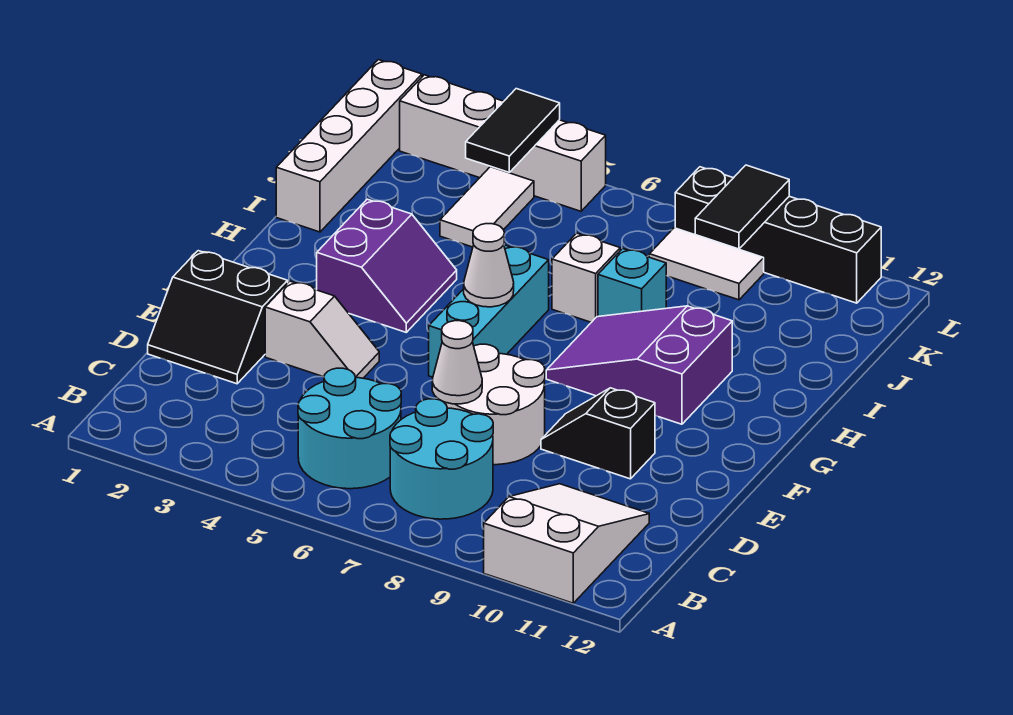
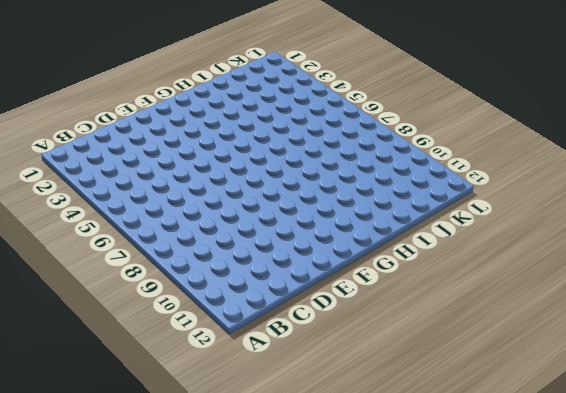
none -> white slope A10:C11 level 1 top A
none -> cyan round brick B5:C6 level 1
none -> cyan round brick B7:C8 level 1

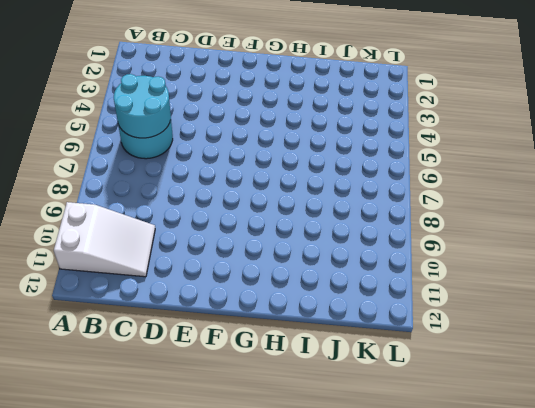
cyan round brick B5:C6 level 2 -> cyan round brick B7:C8 level 1
none -> black slope D1:E2 level 1 top E
none -> white round brick D7:E8 level 1
none -> white slope E3:E4 level 1 top 3

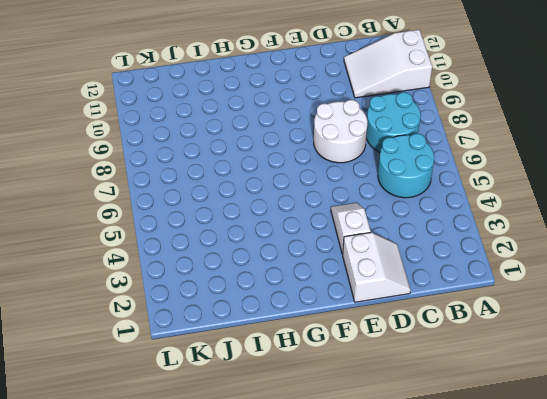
white slope D1:E2 level 1 top E -> black slope D1:E2 level 1 top E
none -> black slope E9:E10 level 1 top 10
none -> cyan brick F6:H6 level 1
none -> purple slope G3:H4 level 1 top 3

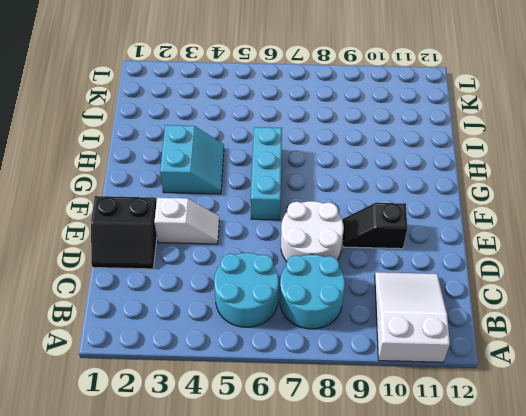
cyan slope G3:H4 level 1 top 3 -> purple slope G3:H4 level 1 top 3
none -> purple slope G8:H10 level 1 top 10
none -> white brick I1:L1 level 1
none -> white brick I7 level 1

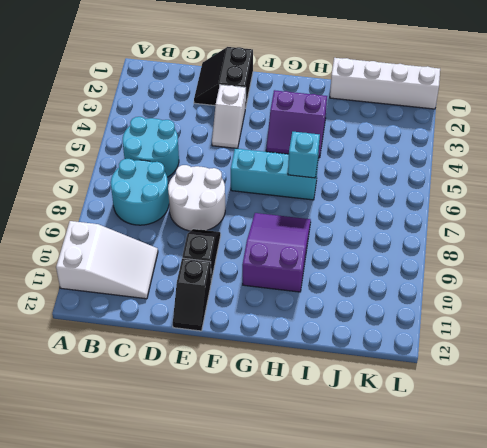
black slope E11:E12 level 1 top 11 -> none
cyan brick H6 level 2 -> cyan brick I8 level 1
none -> white brick I7 level 1
none -> white tile J4:K4 level 1
none -> white tile K8:K9 level 1

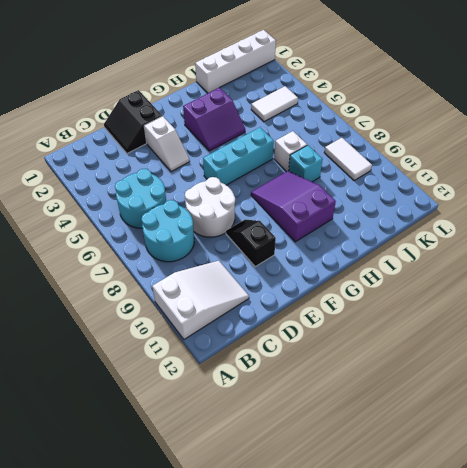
none -> white brick L2:L5 level 1
none -> black brick L8:L11 level 1
none -> white cone D7 level 2

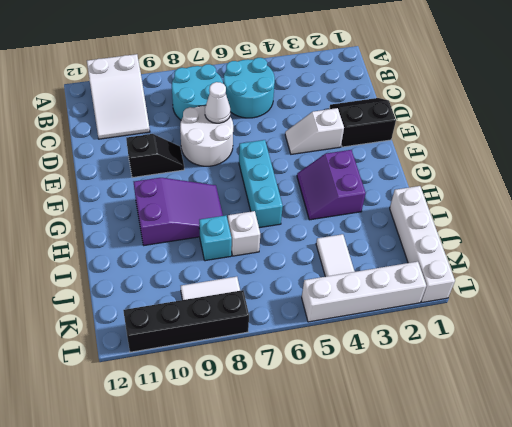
none -> white cone G6 level 2
none -> black tile K4:L4 level 2
none -> black tile K9:L9 level 2

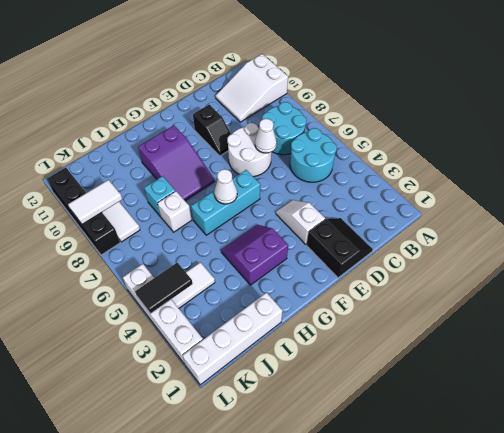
white tile K9:L9 level 2 -> black tile K9:L9 level 2

